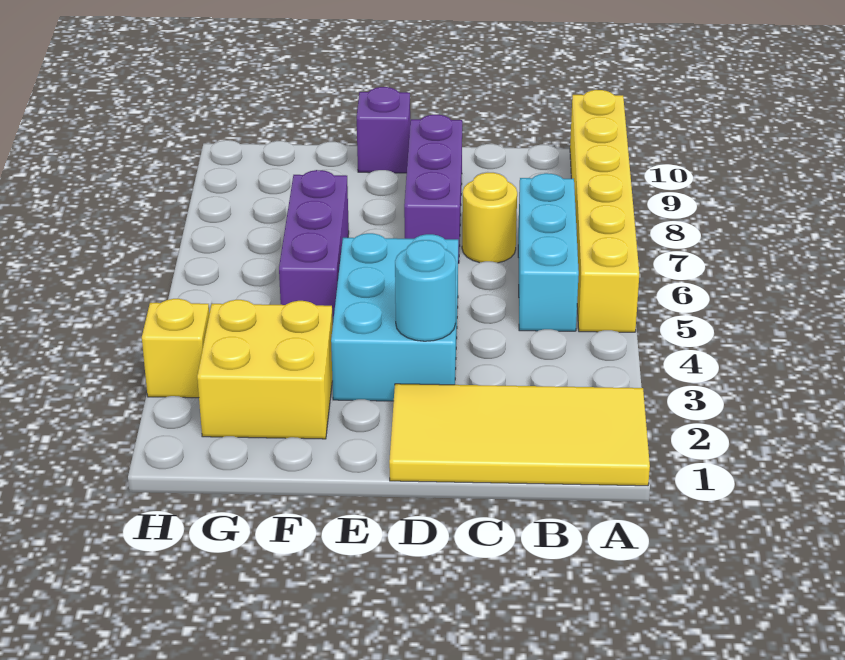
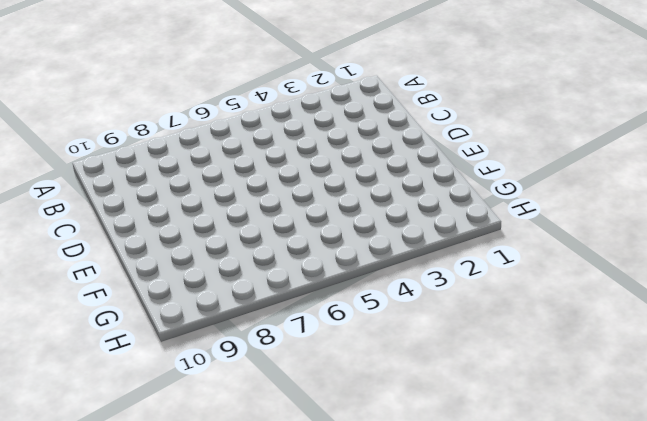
none -> yellow tile A1:D2 level 1
none -> yellow brick A5:A10 level 1

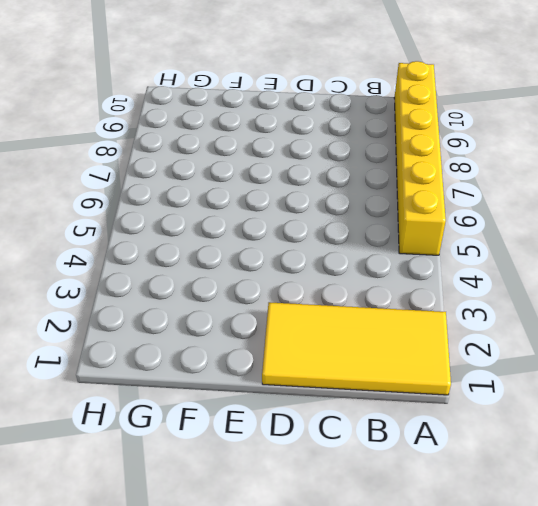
none -> cyan brick B5:B7 level 1
none -> yellow round brick C7 level 1

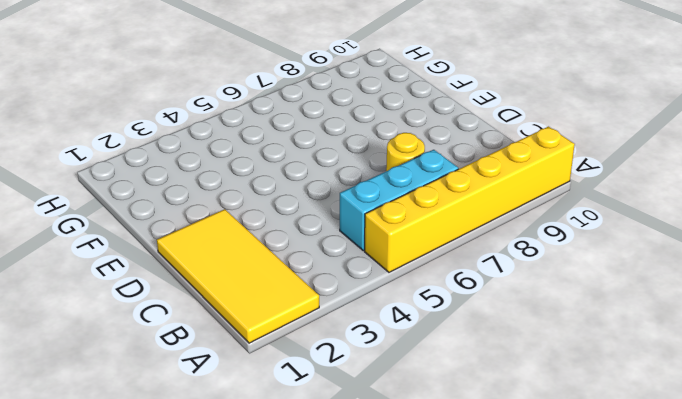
none -> cyan brick D3:E5 level 1
none -> purple brick D7:D9 level 1

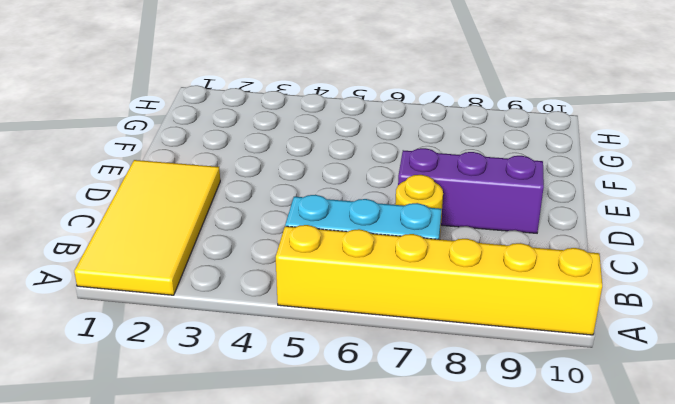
none -> cyan brick D3:E5 level 1
none -> purple brick E10 level 1

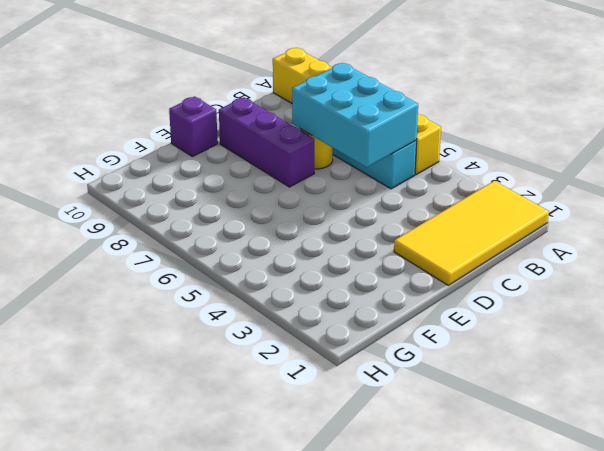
cyan brick B5:C7 level 2 -> cyan brick D3:E5 level 1
none -> yellow brick F2:G3 level 1
none -> purple brick F5:F7 level 1

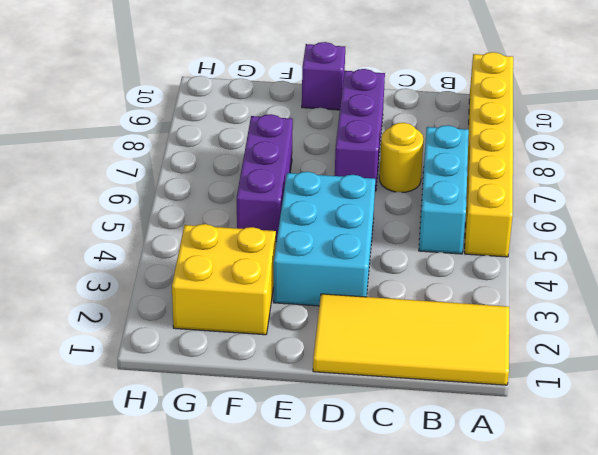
none -> yellow brick H3 level 1
none -> cyan round brick D3 level 2

